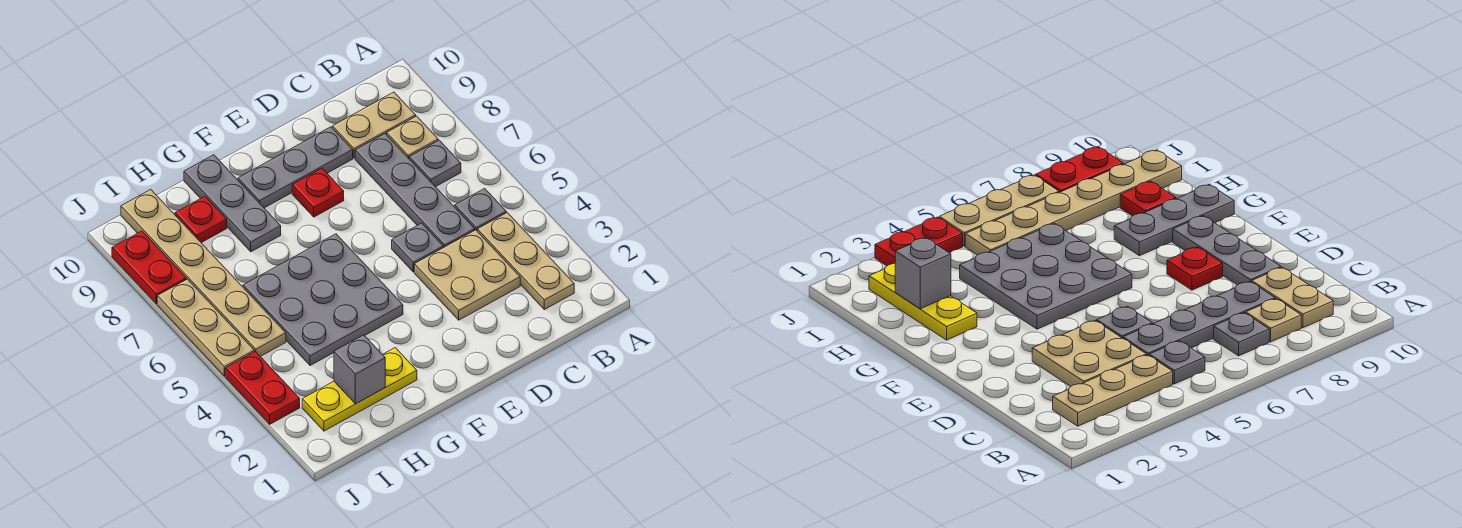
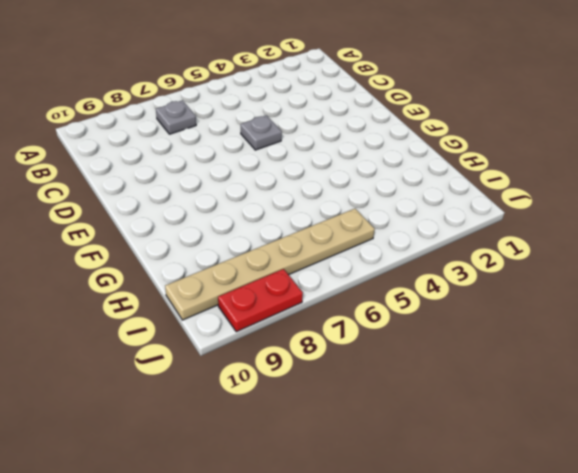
none -> tan plate B2:B4 level 1
none -> grey plate B5 level 1
none -> tan plate B8 level 1

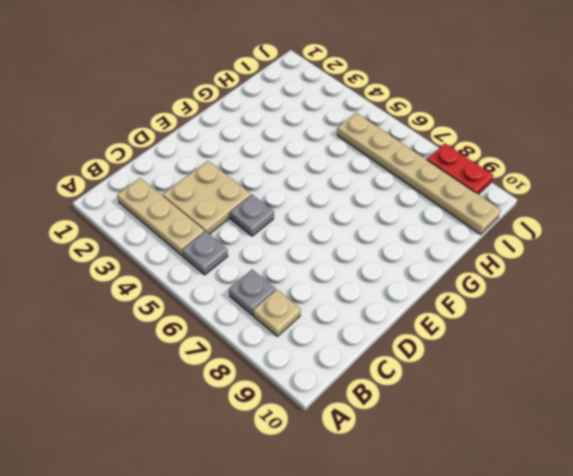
none -> tan plate B9:C9 level 1
none -> grey plate C5:C8 level 1
none -> grey plate D9:F9 level 1

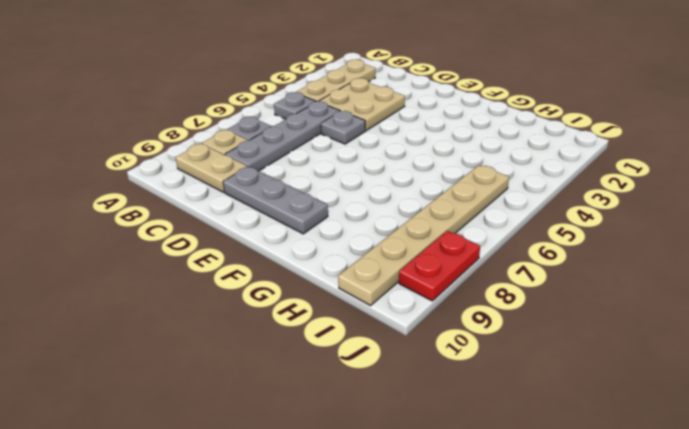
none -> red plate E8 level 1
none -> grey plate F4:H6 level 1
none -> yellow plate G2:I2 level 1

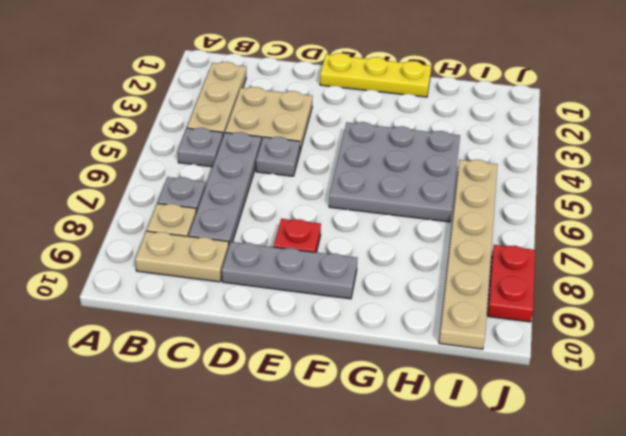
yellow plate E1:G1 level 1 -> yellow plate G2:I2 level 1
none -> grey plate G8:G10 level 1
none -> red plate H9 level 1
none -> red plate J3:J4 level 1

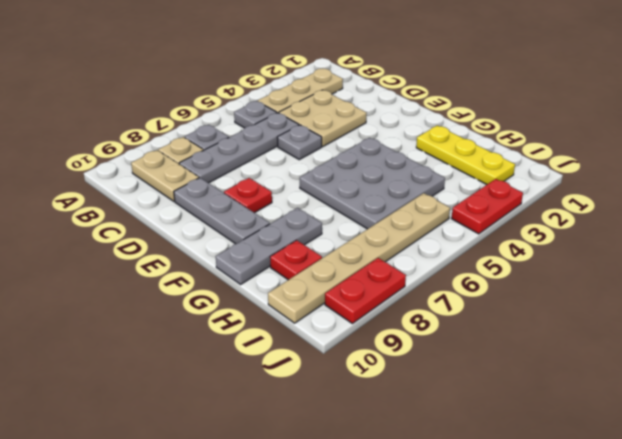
none -> tan plate J5:J7 level 1
none -> grey brick H2 level 2

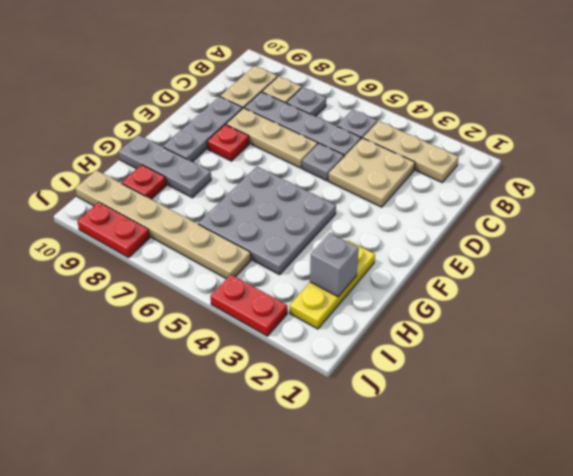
tan plate D6:D8 level 1 -> tan plate J5:J7 level 1

